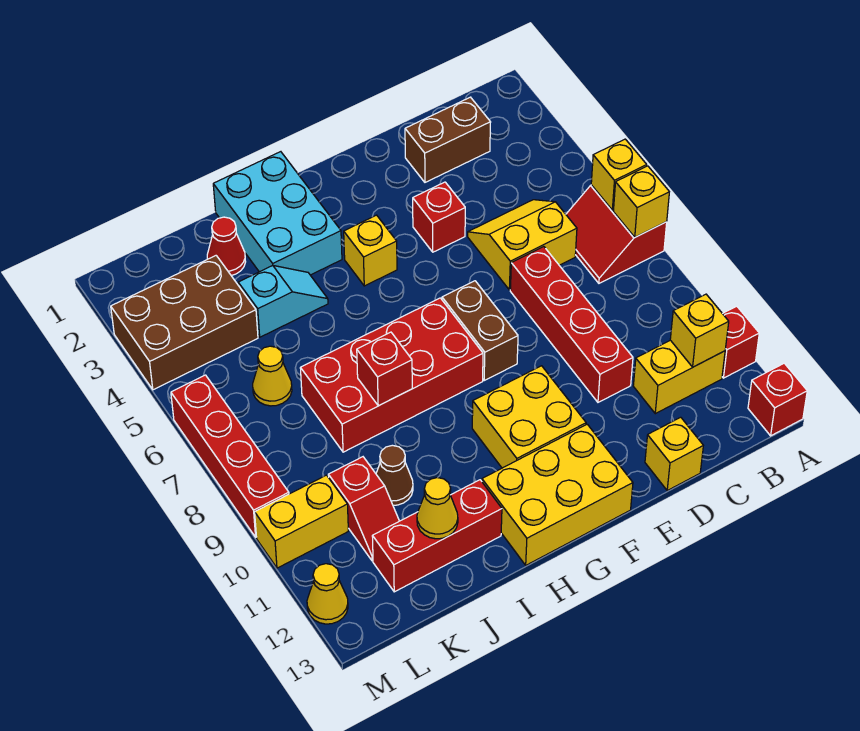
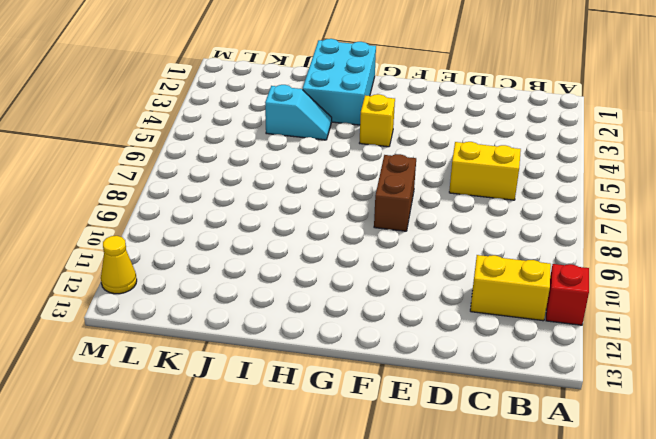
none -> red slope A6:B7 level 1 top A
none -> red brick A13 level 1
none -> brown brick C2:D2 level 1
none -> red brick D7:D10 level 1

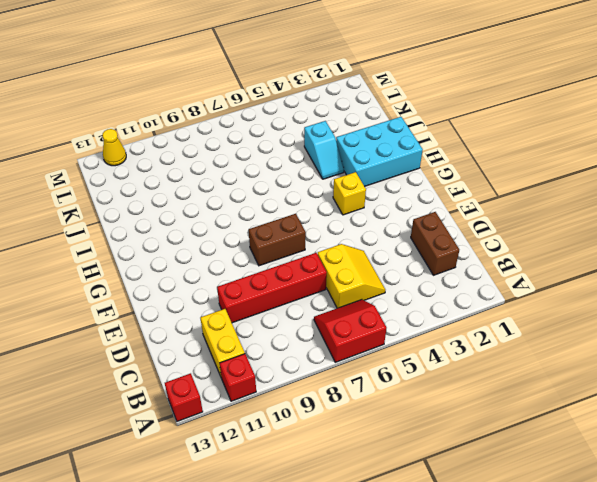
none -> yellow brick D13 level 1
none -> red brick E4 level 1
none -> yellow brick F10:G11 level 1
none -> yellow brick F12:H13 level 1

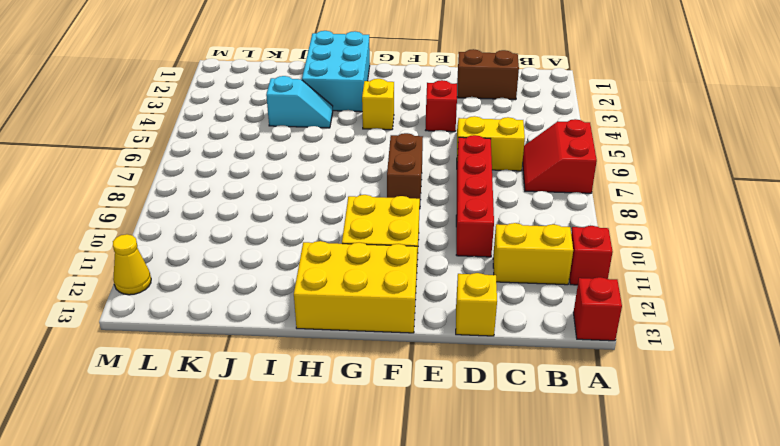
none -> red brick G7:J8 level 1
none -> red brick I12:K12 level 1
none -> red cone J2 level 1
none -> brown cone J10 level 1

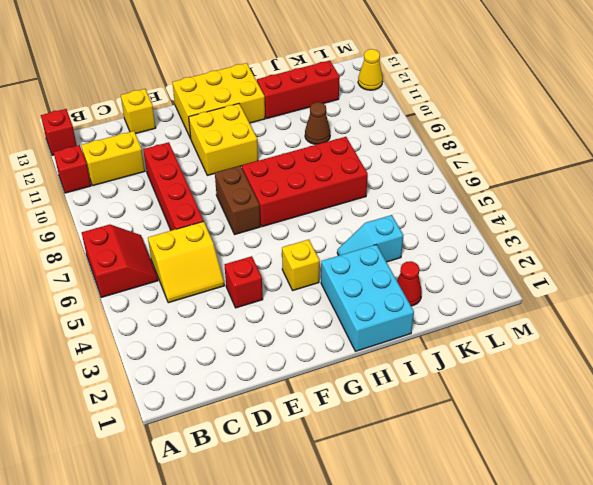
none -> brown brick C2:D2 level 1
none -> brown brick K3:M4 level 1
none -> yellow cone K6 level 1
none -> red slope K10:K11 level 1 top 10

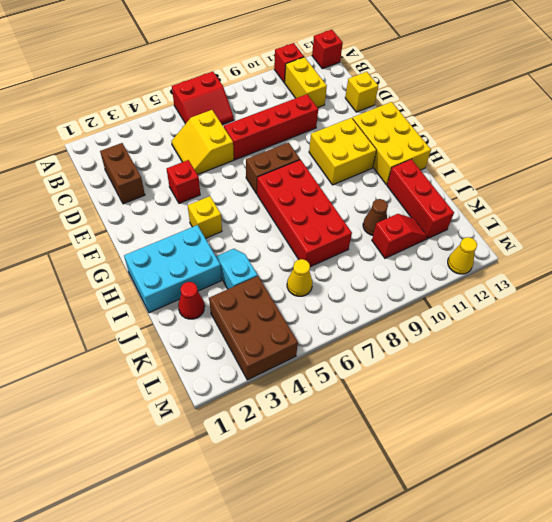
none -> yellow brick L10:M10 level 1
none -> red brick M6:M9 level 1
none -> yellow brick A6 level 2
none -> yellow brick A7 level 2

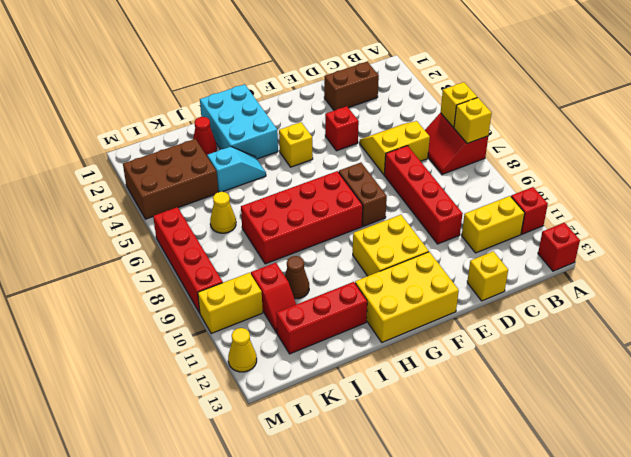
none -> yellow brick B11 level 2
none -> red brick I8 level 2
none -> yellow cone J12 level 2

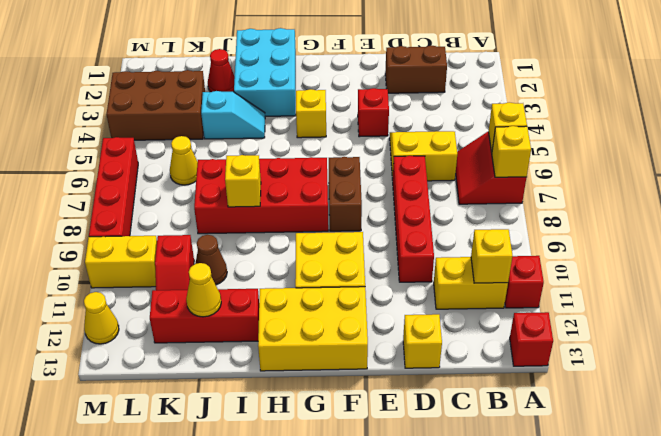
yellow brick I8 level 2 -> red brick I8 level 2

